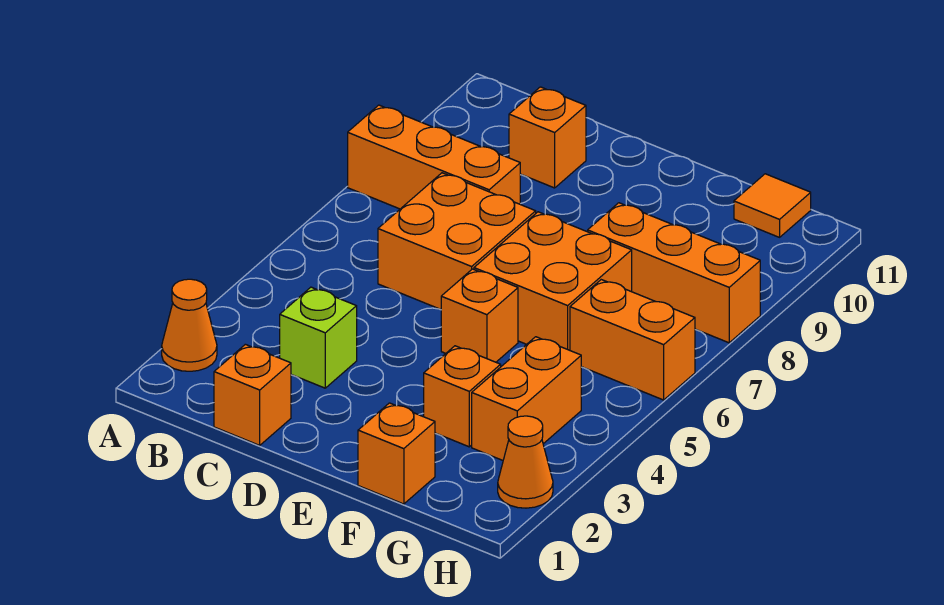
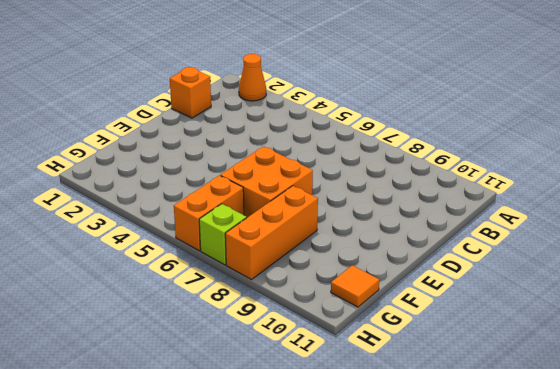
lime brick H7 level 1 -> lime brick C3 level 1
none -> orange brick A8:C8 level 1
none -> orange brick C6:D7 level 1
none -> orange brick C10 level 1

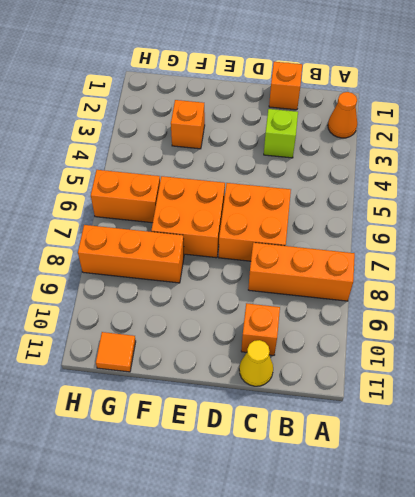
yellow cone C11 level 1 -> none
none -> orange brick E5 level 1
none -> orange brick F1 level 1
none -> orange brick G3:G4 level 1

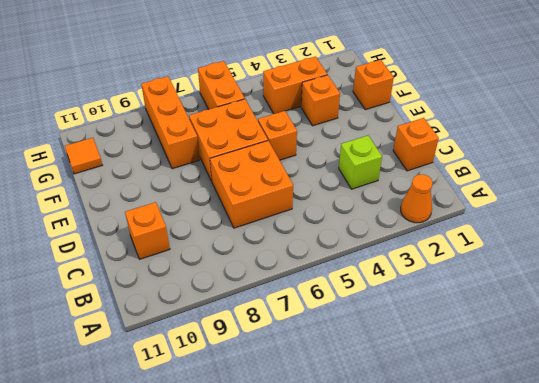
none -> orange brick A8:C8 level 1
none -> orange cone H2 level 1

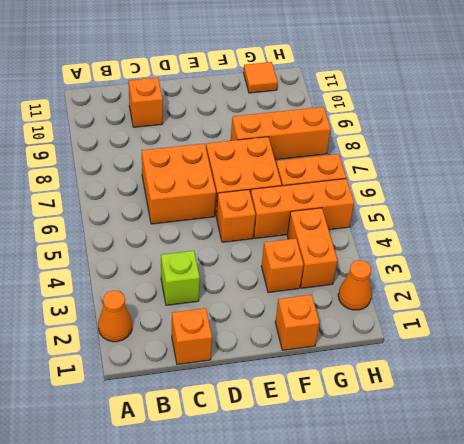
orange brick F5:H5 level 1 -> orange brick A8:C8 level 1

